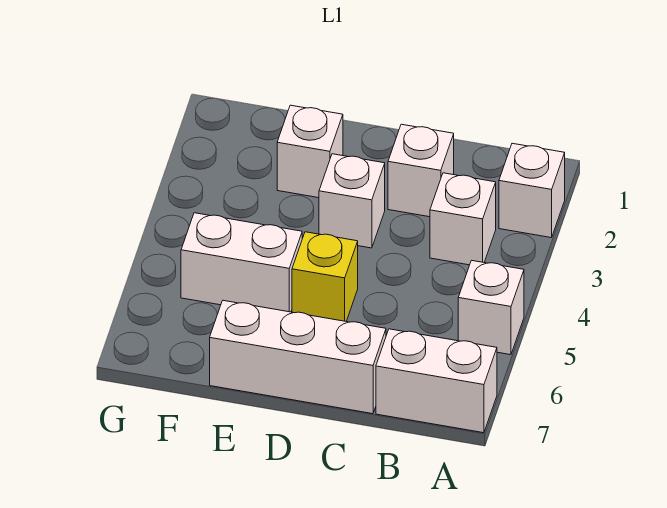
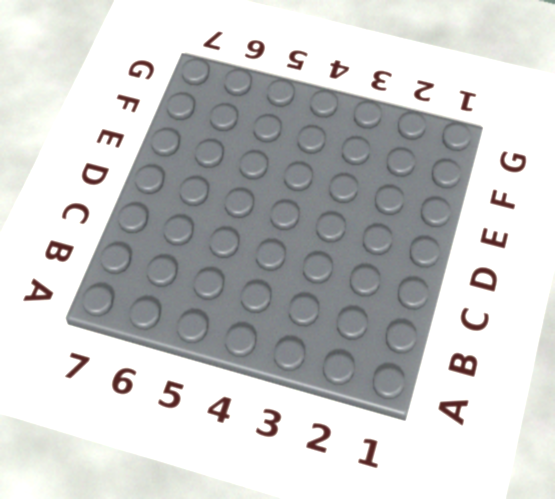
none -> white brick A2 level 1
none -> white brick A5 level 1

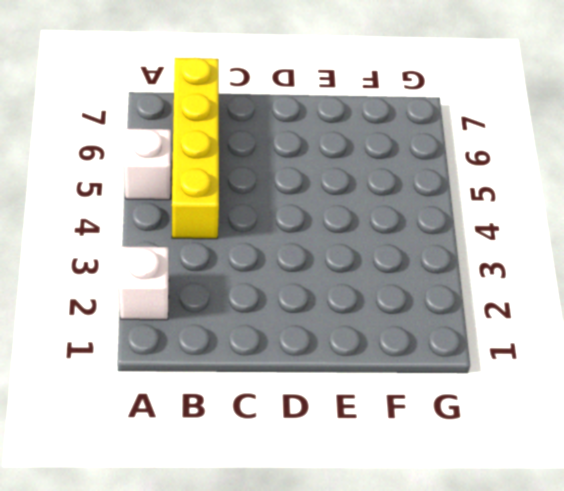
yellow brick B4:B7 level 1 -> white brick A7:B7 level 1
none -> white brick B3 level 1
none -> white brick C2 level 1

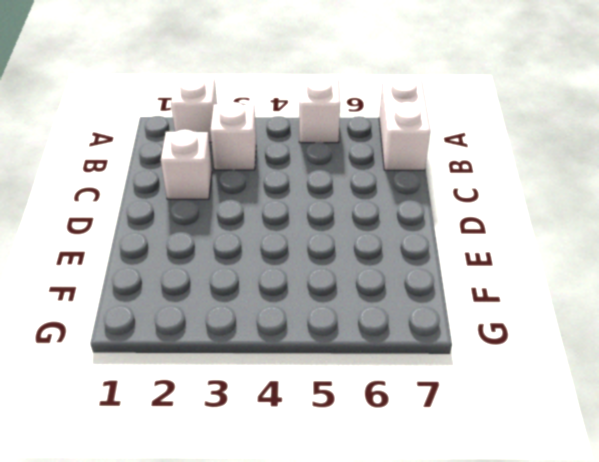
none -> white brick C7:E7 level 1
none -> white brick D3 level 1

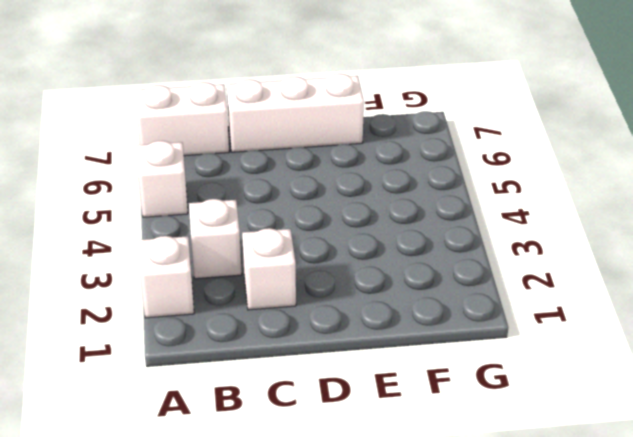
none -> white brick D3 level 1
none -> yellow brick D5 level 1

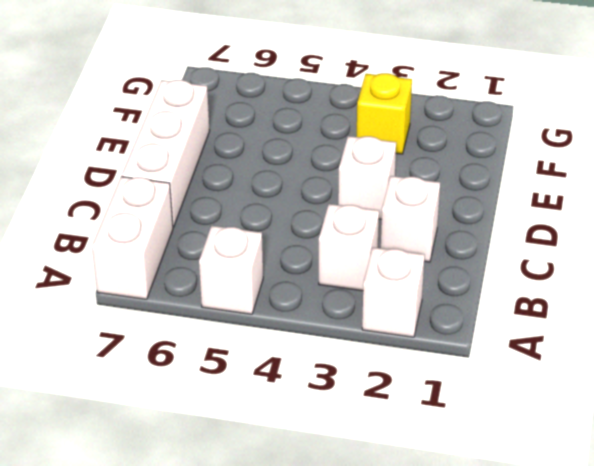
yellow brick F3 level 1 -> yellow brick D5 level 1
none -> white brick E2 level 1
none -> white brick E5:F5 level 1

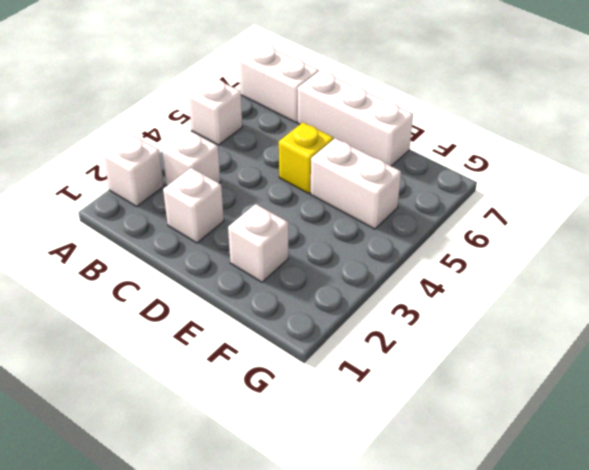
none -> white brick D3 level 1

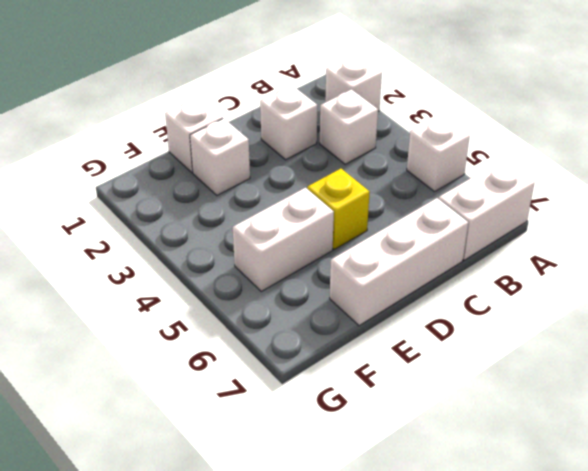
white brick E1 level 1 -> white brick D3 level 1

